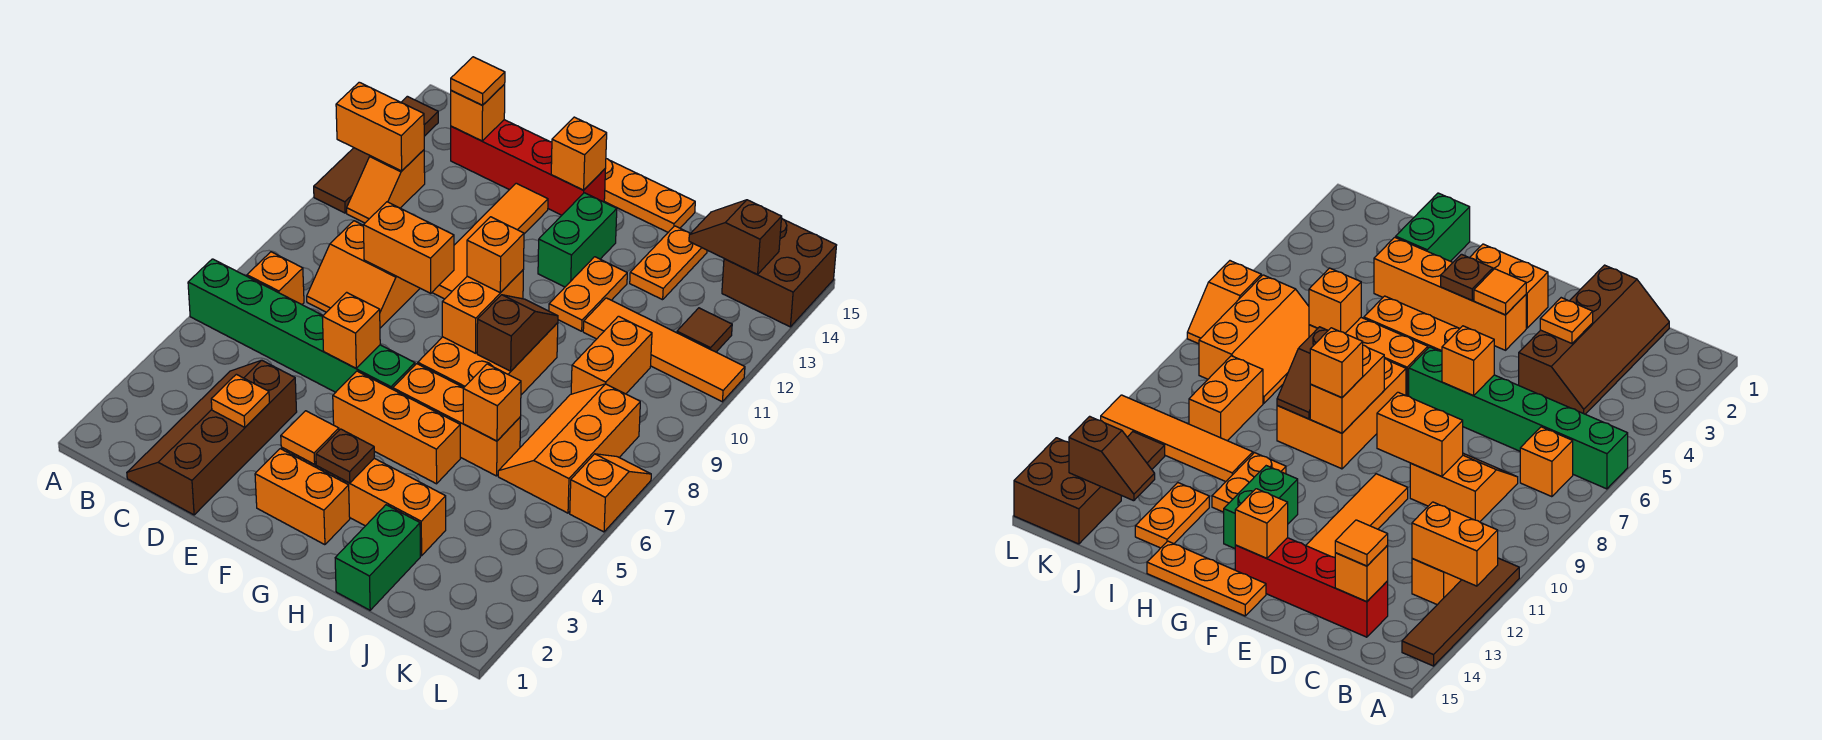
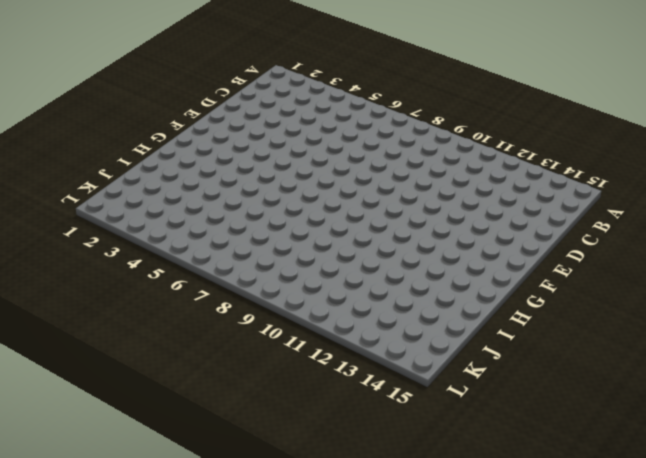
none -> green brick A6:F6 level 1
none -> brown tile A11:A14 level 1
none -> orange brick B7 level 1
none -> orange slope B11:B12 level 1 top 12

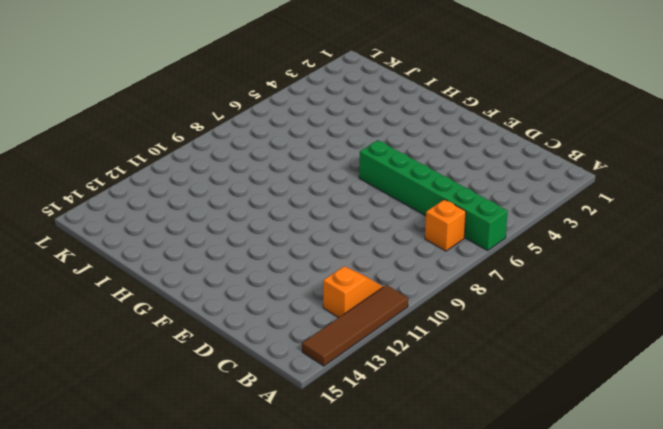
none -> brown slope C1:D4 level 1 top D
none -> orange slope C8:D9 level 1 top 9
none -> red brick C14:F14 level 1
none -> orange tile E10:E13 level 1

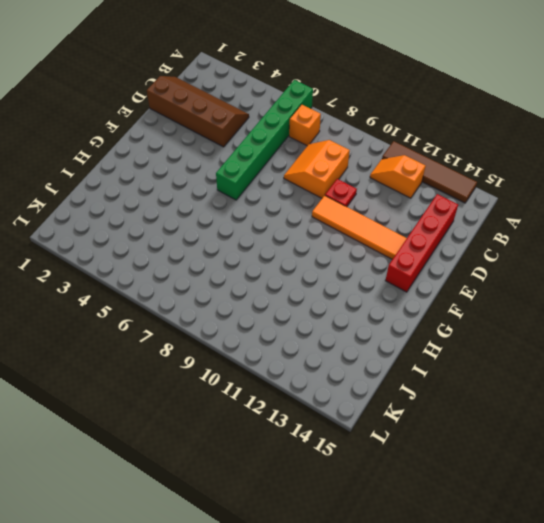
red plate D10 level 1 -> none
none -> orange brick F2:G2 level 1
none -> orange brick F3:I3 level 1
none -> orange brick F5:H5 level 1
none -> orange plate F15:H15 level 1

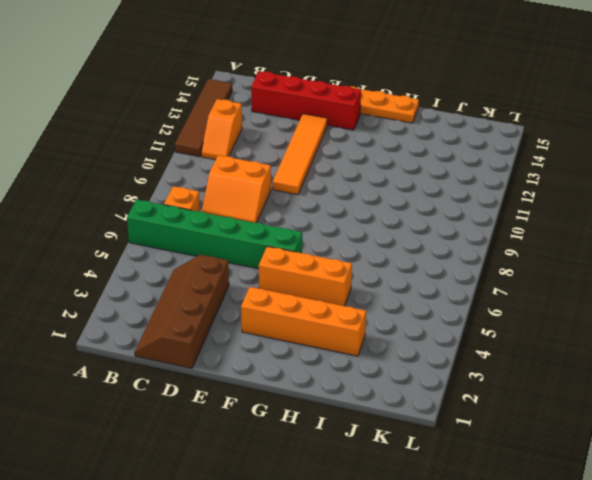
none -> orange brick F2:G2 level 1
none -> orange brick G6:I6 level 1
none -> orange brick G7:H9 level 1
none -> green brick G12:G13 level 1

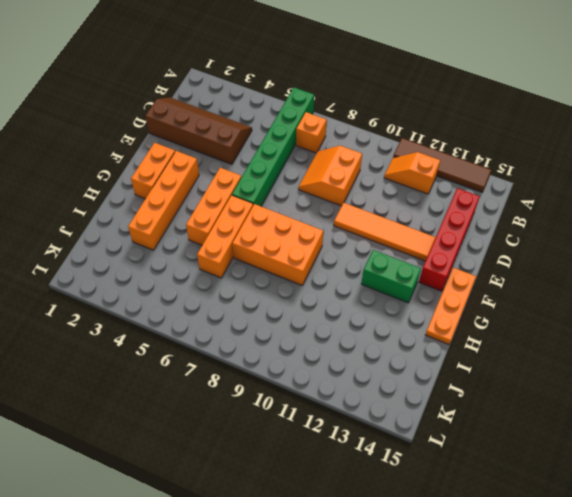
none -> orange plate H11:H12 level 1
none -> green brick I1:I2 level 1
none -> orange tile I11:L11 level 1
none -> orange plate I13:I14 level 1

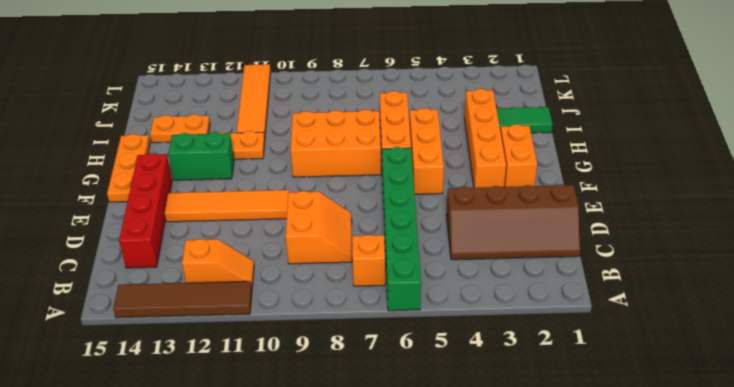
green tile I1:I2 level 1 -> green brick I1:I2 level 1
none -> orange slope J6:K8 level 1 top K
none -> orange brick J9:J10 level 1
none -> brown tile K12 level 1
none -> brown brick K14:L15 level 1

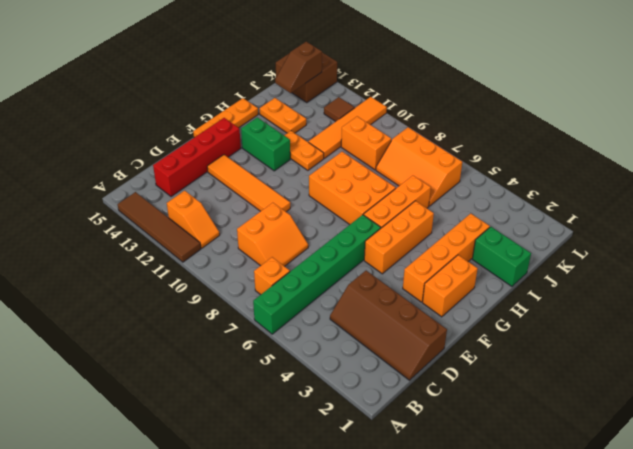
none -> orange slope L6:L7 level 1 top 6
none -> orange brick A12:B12 level 2
none -> orange brick C14 level 2
none -> orange plate D3 level 2

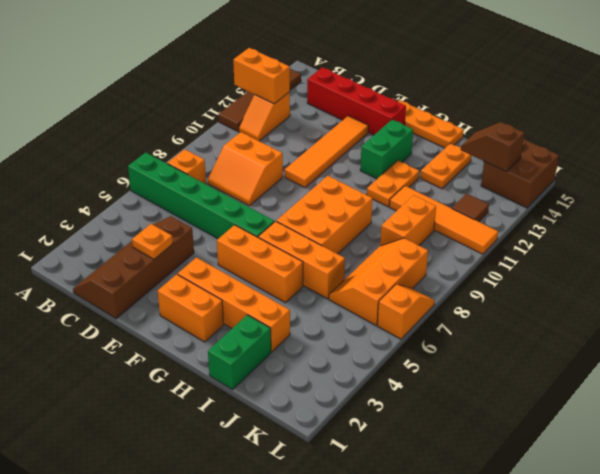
none -> orange brick C14 level 2
none -> orange brick D9:E9 level 2
none -> orange brick E6 level 2
none -> orange tile F3 level 2

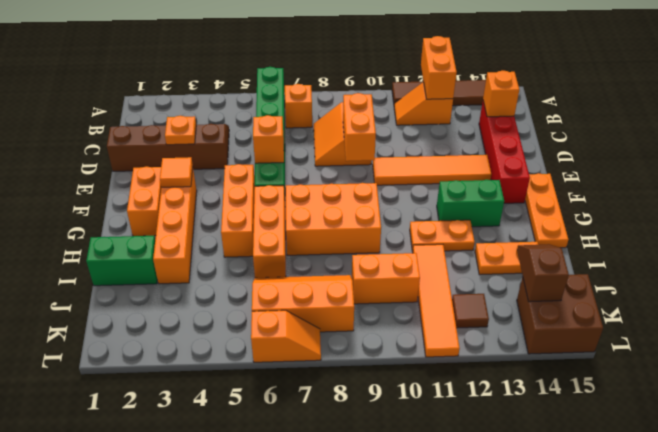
none -> orange brick F14 level 2
none -> brown plate G3 level 2
none -> orange brick G8:G9 level 2
none -> brown slope H8:H9 level 2 top 8

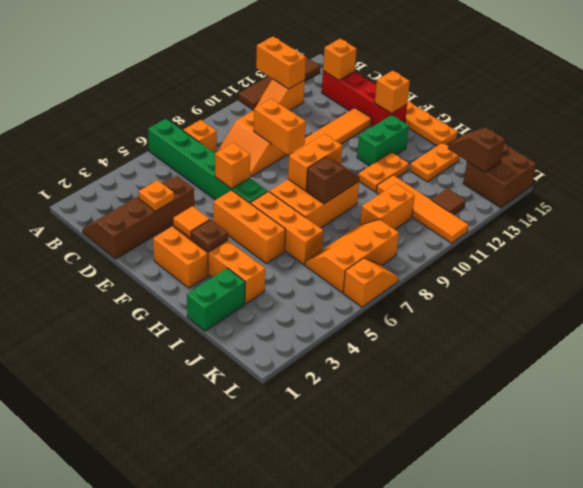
none -> orange brick I6 level 2
none -> orange tile C14 level 3
none -> orange brick G9 level 3

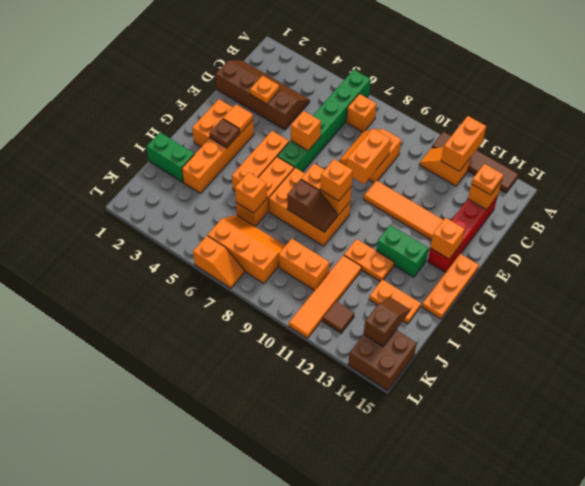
orange plate C14 level 3 -> orange tile C14 level 3

